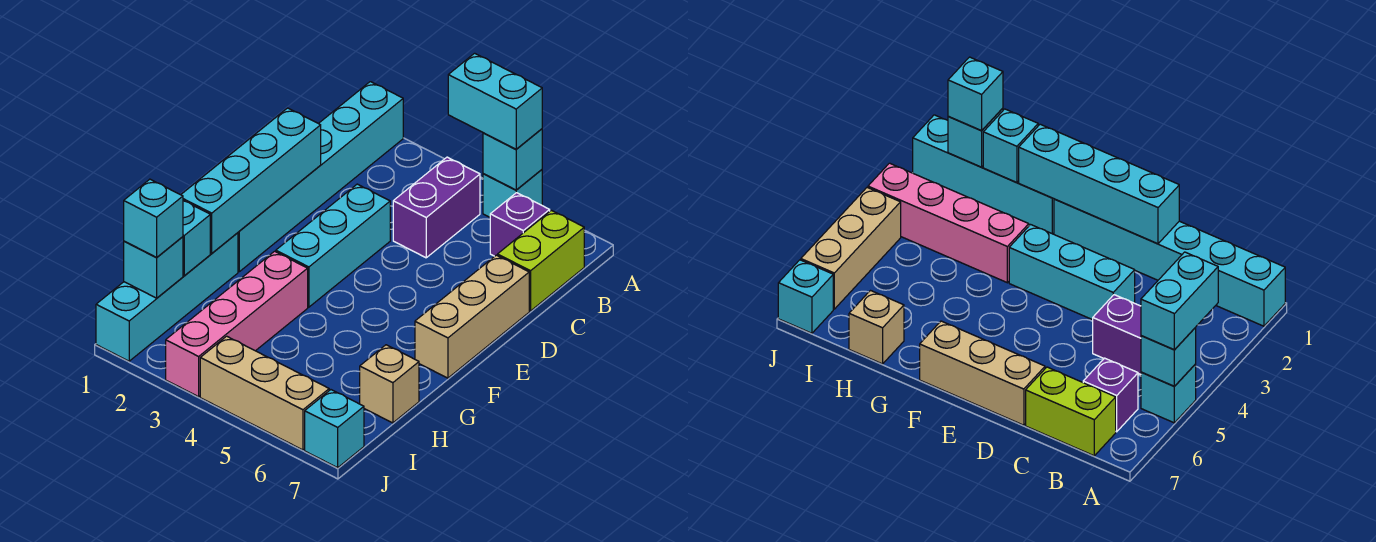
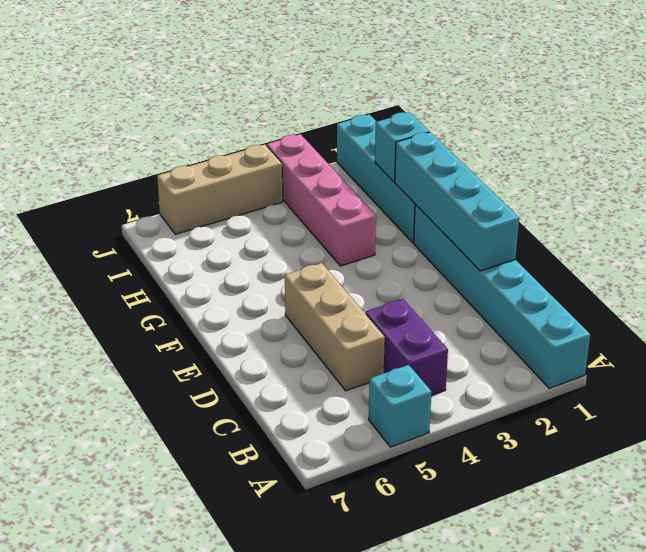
tan brick C5:E5 level 1 -> tan brick D7:F7 level 1
none -> purple brick B6 level 1
none -> lime brick B7:C7 level 1
none -> cyan brick D3:F3 level 1

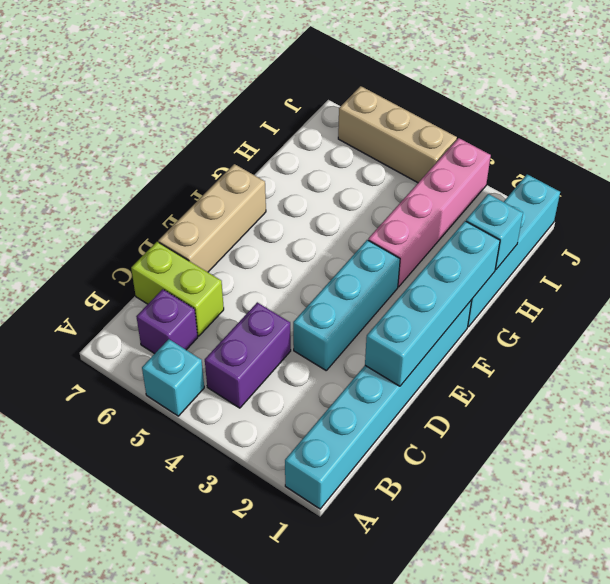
lime brick C6:C7 level 1 -> lime brick B7:C7 level 1
none -> tan brick H7 level 1
none -> cyan brick J7 level 1
none -> cyan brick A5 level 2

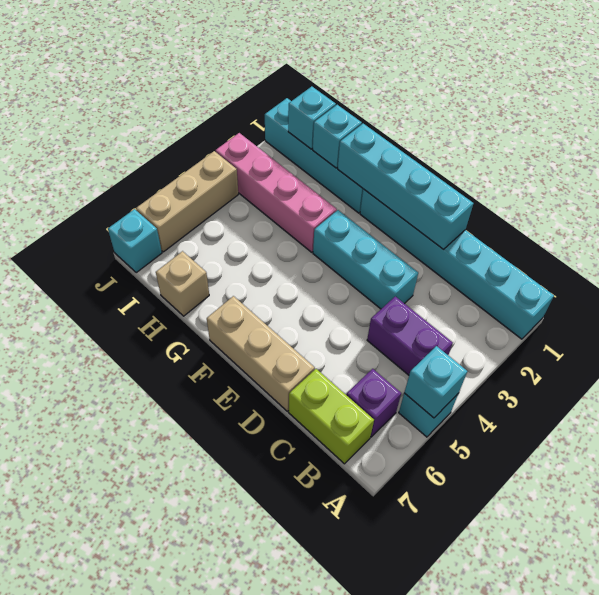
none -> cyan brick A4:A5 level 3
none -> cyan brick I1 level 3

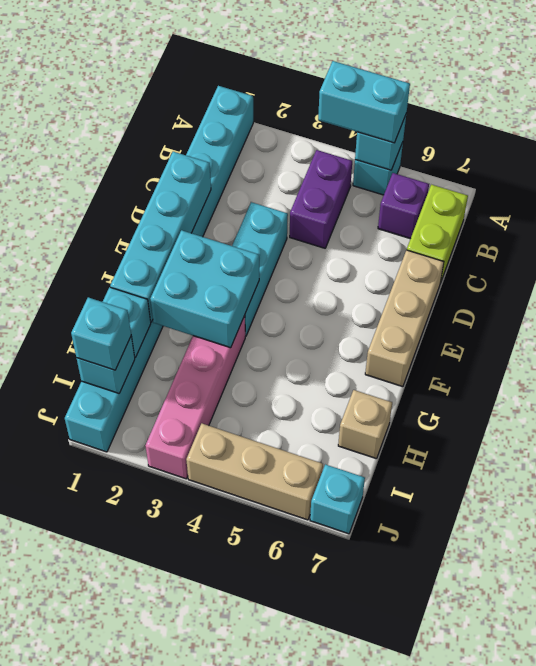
cyan brick F2:G3 level 2 -> none

